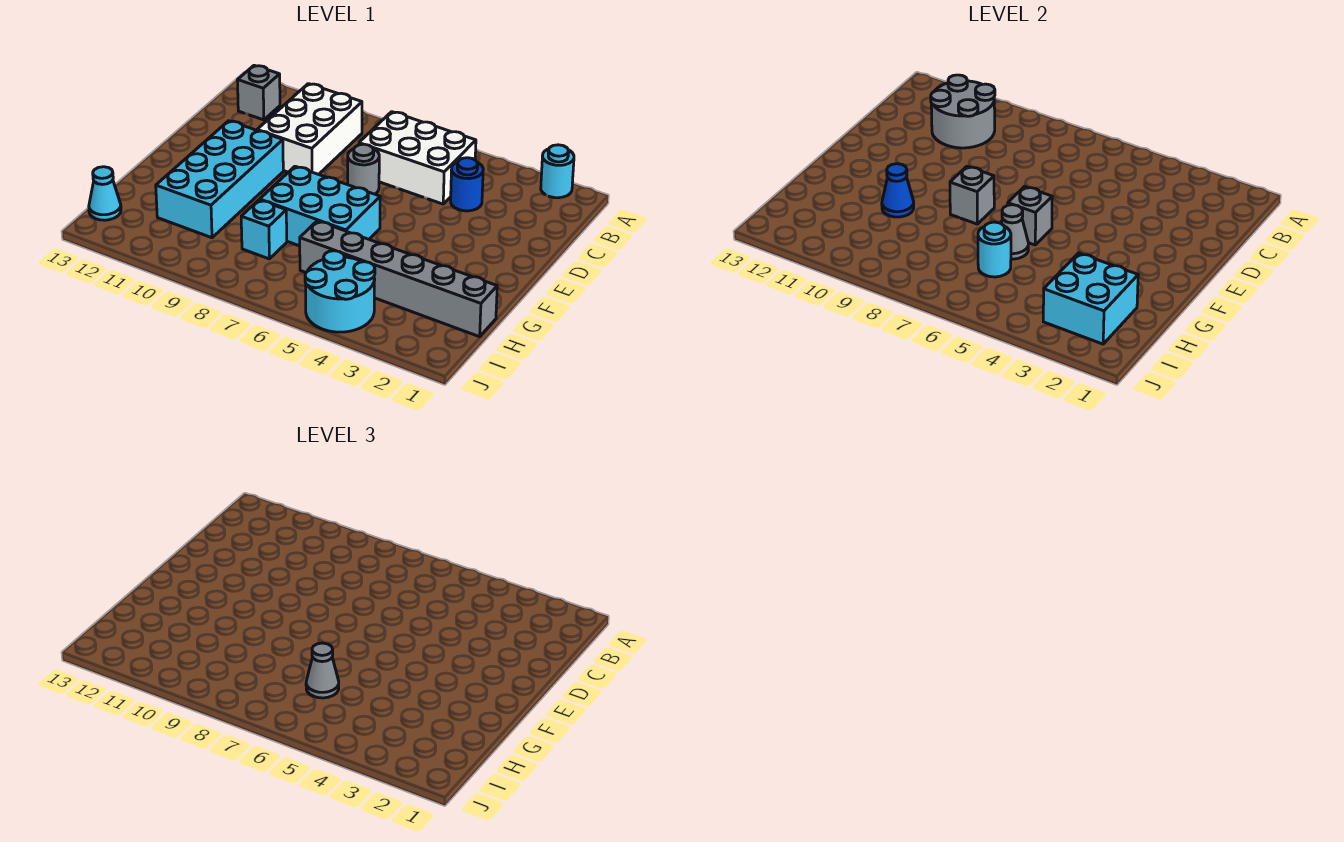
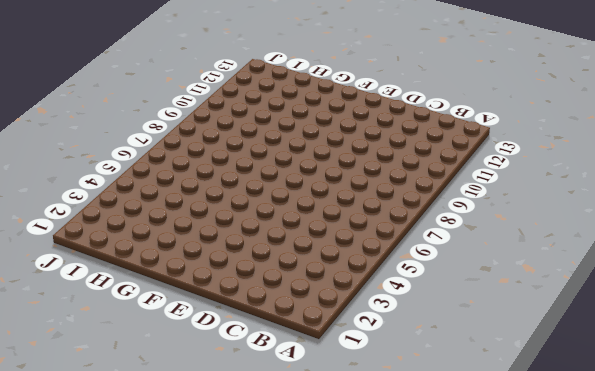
none -> cyan round brick A2 level 1
none -> white brick B5:C7 level 1
none -> white brick B9:D10 level 1

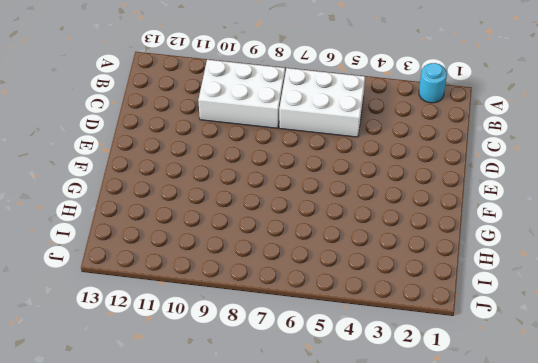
white brick B8:C10 level 1 -> white brick B9:D10 level 1
none -> grey brick B12 level 1
none -> blue round brick C4 level 1
none -> grey round brick D7 level 1

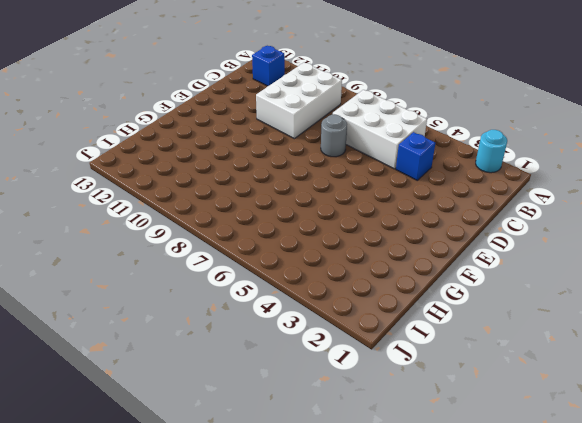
blue brick B12 level 1 -> grey brick B12 level 1
blue brick C4 level 1 -> blue round brick C4 level 1
none -> cyan brick E10:H11 level 1
none -> cyan brick F6:G8 level 1
none -> grey brick H1:H6 level 1

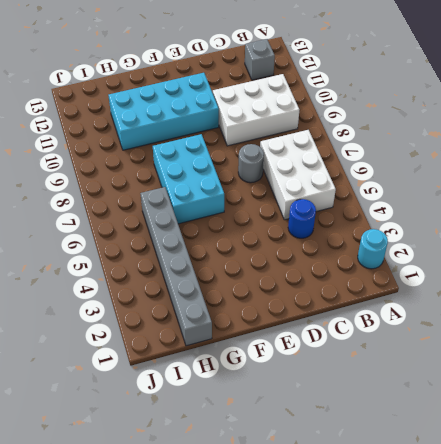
none -> cyan brick H8 level 1
none -> cyan round brick I4:J5 level 1
none -> cyan cone I13 level 1

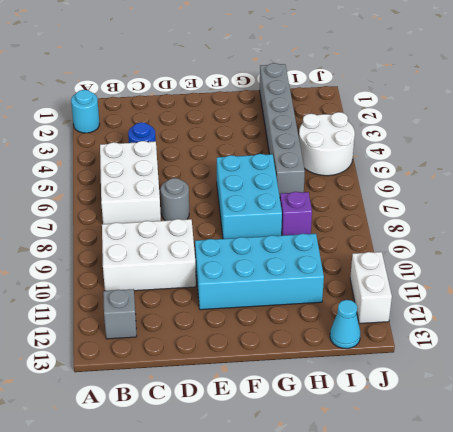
purple brick H8 level 1 -> cyan brick H8 level 1
white round brick I4:J5 level 1 -> cyan round brick I4:J5 level 1
white brick J11:J12 level 1 -> none
none -> grey round brick B10:C11 level 2
none -> grey brick F6 level 2
none -> grey brick F8 level 2

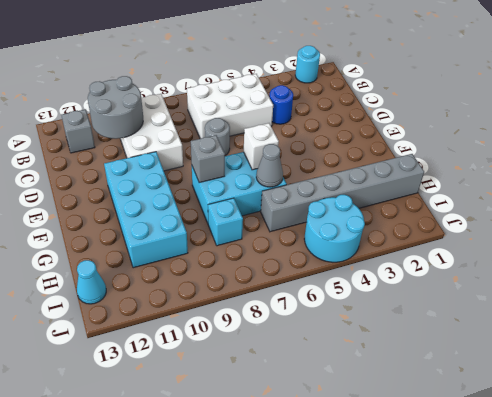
white brick F6 level 2 -> grey brick F6 level 2
none -> blue cone G10 level 2
none -> cyan brick H2:I3 level 2
none -> cyan round brick H6 level 2

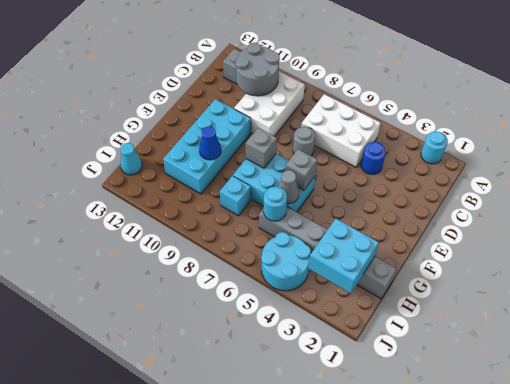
none -> grey cone H6 level 3

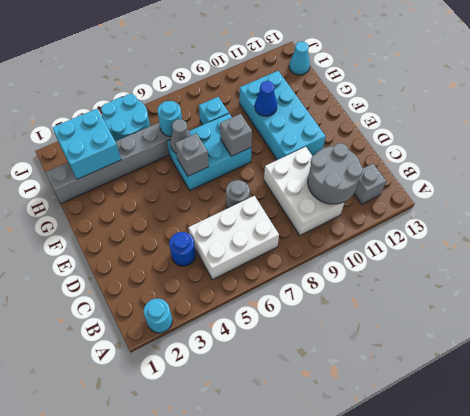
none -> grey cone H6 level 3

